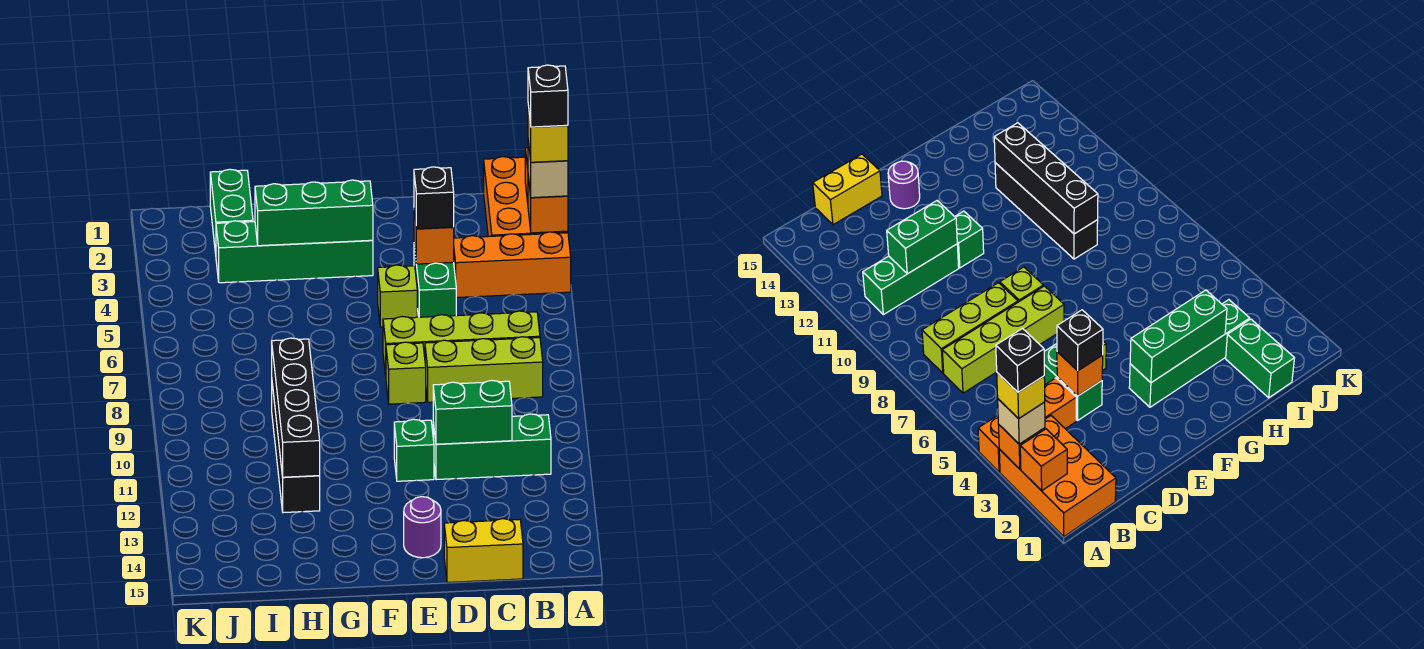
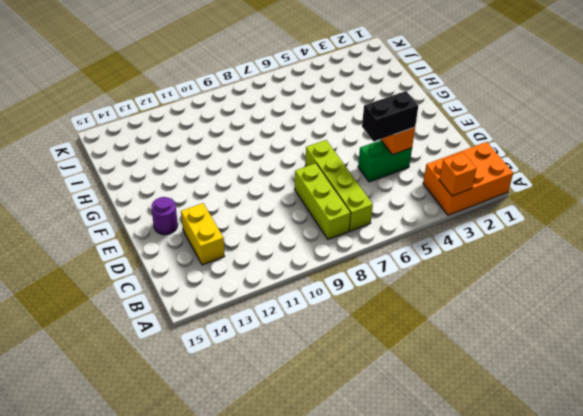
yellow brick C13:D13 level 1 -> yellow brick C15:D15 level 1
black brick D4:D5 level 3 -> black brick D4 level 3
none -> orange brick A4:C4 level 1
none -> green brick B11:D11 level 1
none -> lime brick E5 level 1

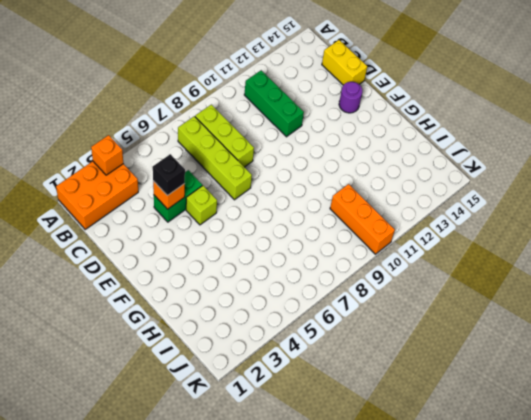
orange brick I10:K10 level 1 -> orange brick A4:C4 level 1
none -> lime brick E8 level 1
none -> green brick E11 level 1
none -> green brick F3:I3 level 1

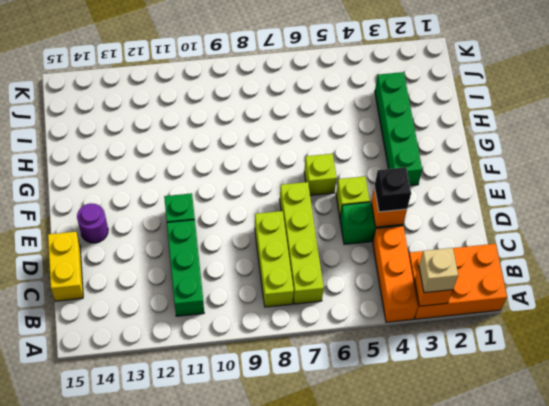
lime brick F6 level 1 -> lime brick E8 level 1
none -> black brick H9:H12 level 1
none -> green brick I1:I2 level 1
none -> orange brick A2 level 2

